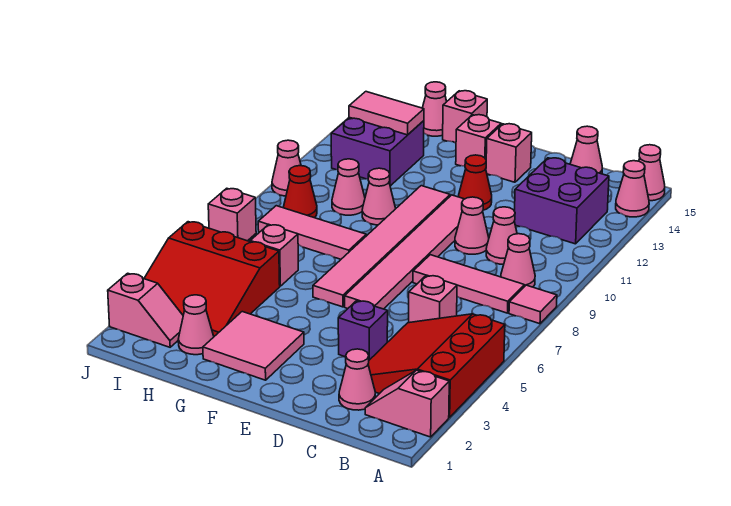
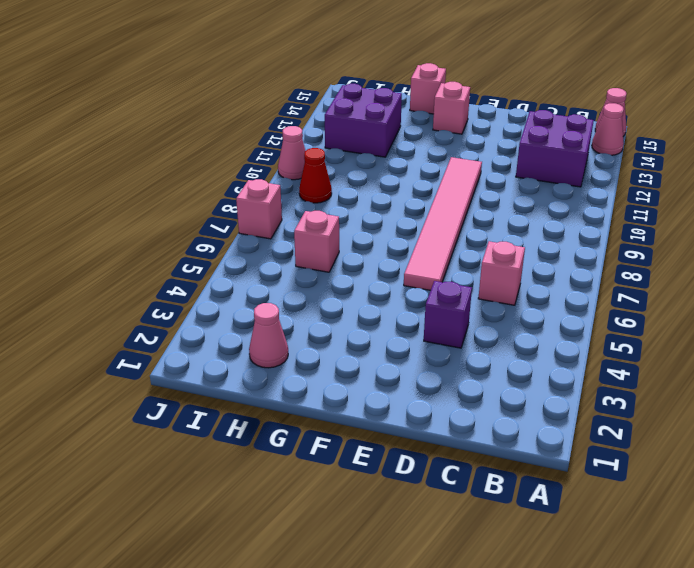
none -> pink slope A2:B2 level 1 top A
none -> red slope A3:C5 level 1 top A
none -> pink tile A8 level 1
none -> pink tile B8:D8 level 1

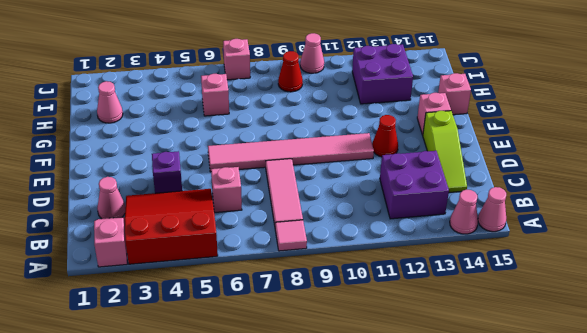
lime slope C14:E14 level 1 top E -> pink brick E14 level 1
none -> pink cone B9 level 1
none -> pink cone C10 level 1
none -> pink cone C15 level 1
none -> pink cone D10 level 1

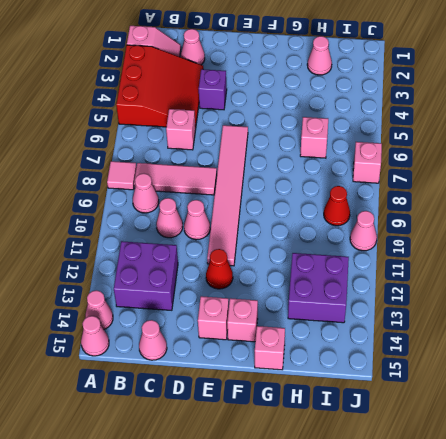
none -> pink tile F2:G3 level 1
none -> pink tile F6:F11 level 1
none -> pink tile G8:I8 level 1
none -> pink cone G10 level 1

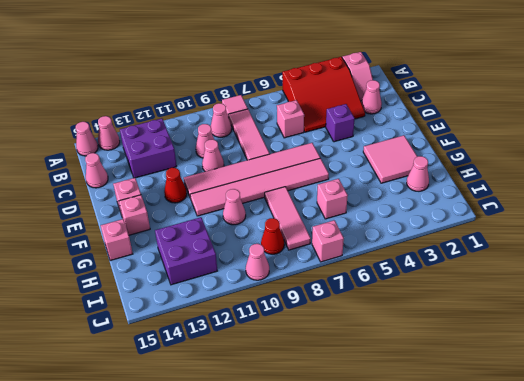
none -> red slope H3:J5 level 1 top 5
none -> pink cone H10 level 1
none -> pink cone H15 level 1
none -> pink slope I2:J2 level 1 top J

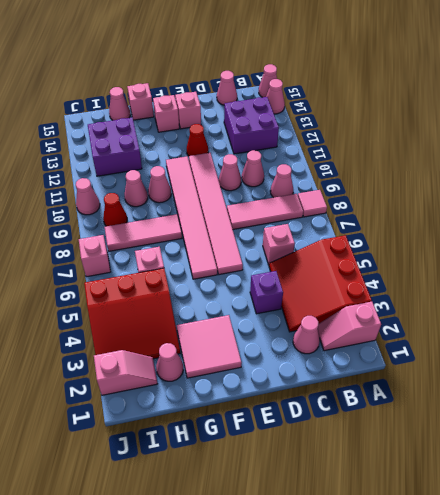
none -> pink tile H13:I13 level 2

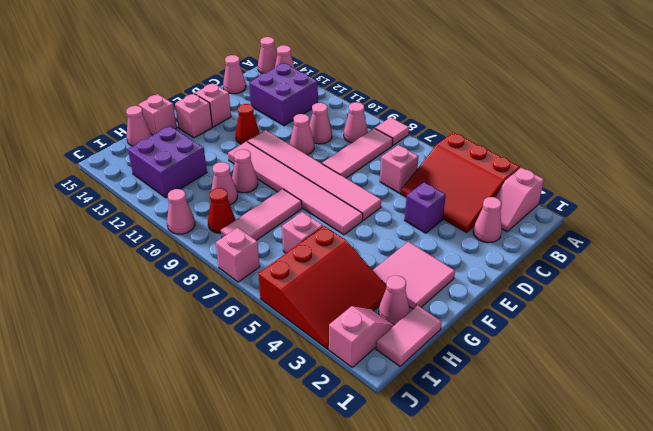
pink tile H1:I1 level 1 -> pink tile H13:I13 level 2

